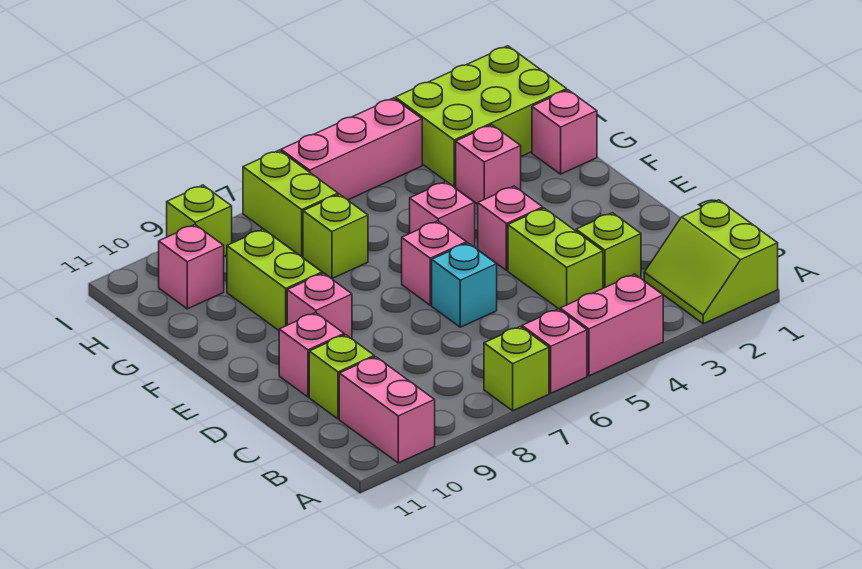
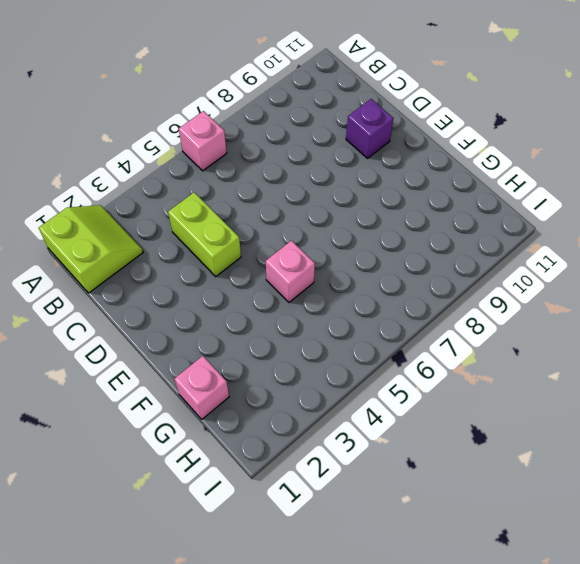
purple brick D10 level 1 -> pink brick D10 level 1
none -> pink brick A4:A5 level 1
none -> lime brick A7 level 1
none -> pink brick A10:B10 level 1

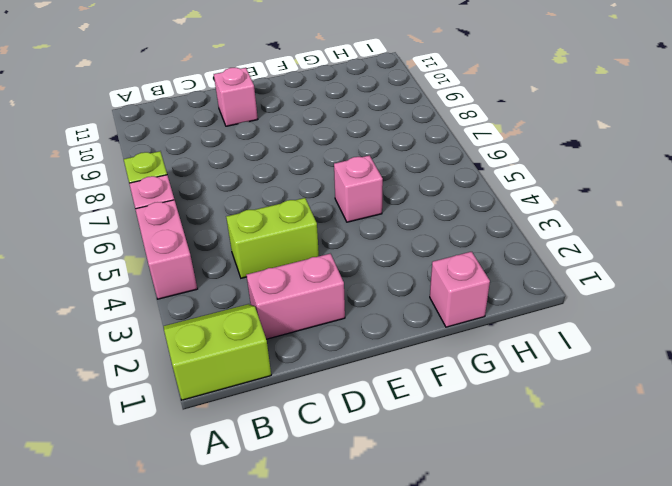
pink brick C2:D2 level 1 -> pink brick A10:B10 level 1
none -> lime brick C3 level 1
none -> lime brick C10 level 1
none -> cyan brick D6 level 1

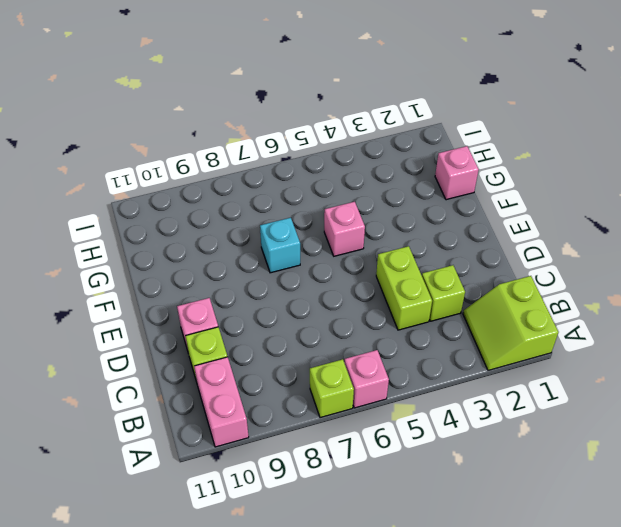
cyan brick F7 level 1 -> cyan brick D6 level 1
none -> pink brick A4:A5 level 1
none -> pink brick E4 level 1
none -> pink brick E6 level 1

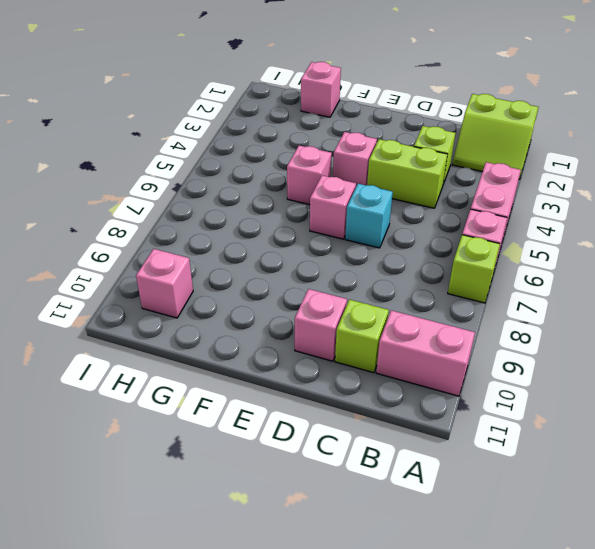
none -> pink brick E9 level 1
none -> lime brick F9:G9 level 1
none -> pink brick G3 level 1

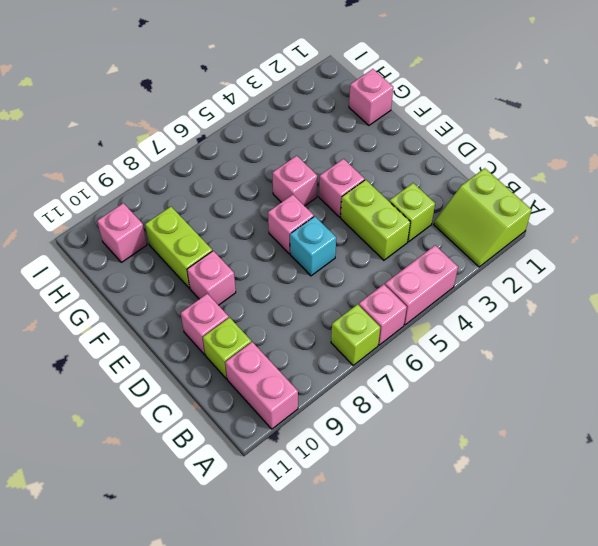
none -> pink brick G3 level 1
none -> lime brick G7 level 1
none -> lime brick H1:I3 level 1

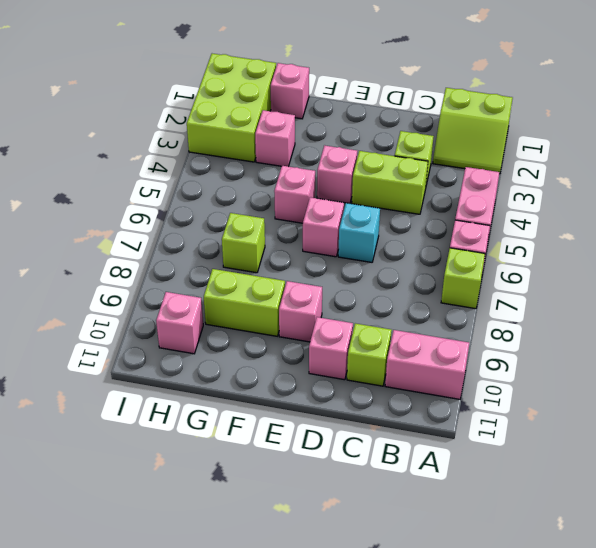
none -> lime brick H7:I7 level 1
none -> pink brick I4:I6 level 1
none -> lime brick I9 level 1

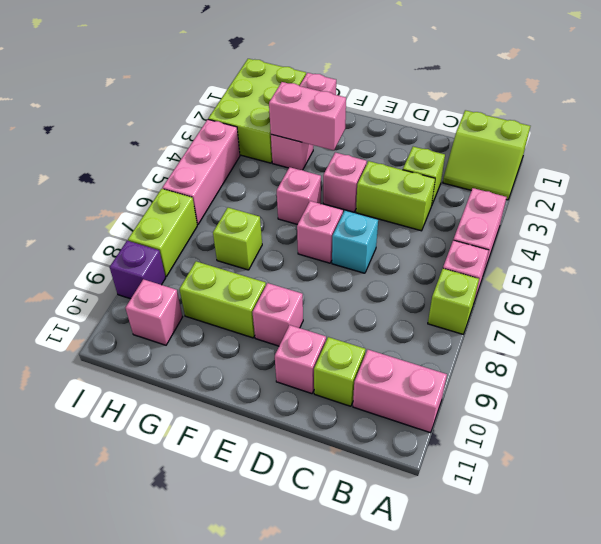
pink brick F3:G3 level 2 -> none
lime brick I7:I8 level 1 -> lime brick H7:I7 level 1
purple brick I9 level 1 -> lime brick I9 level 1

